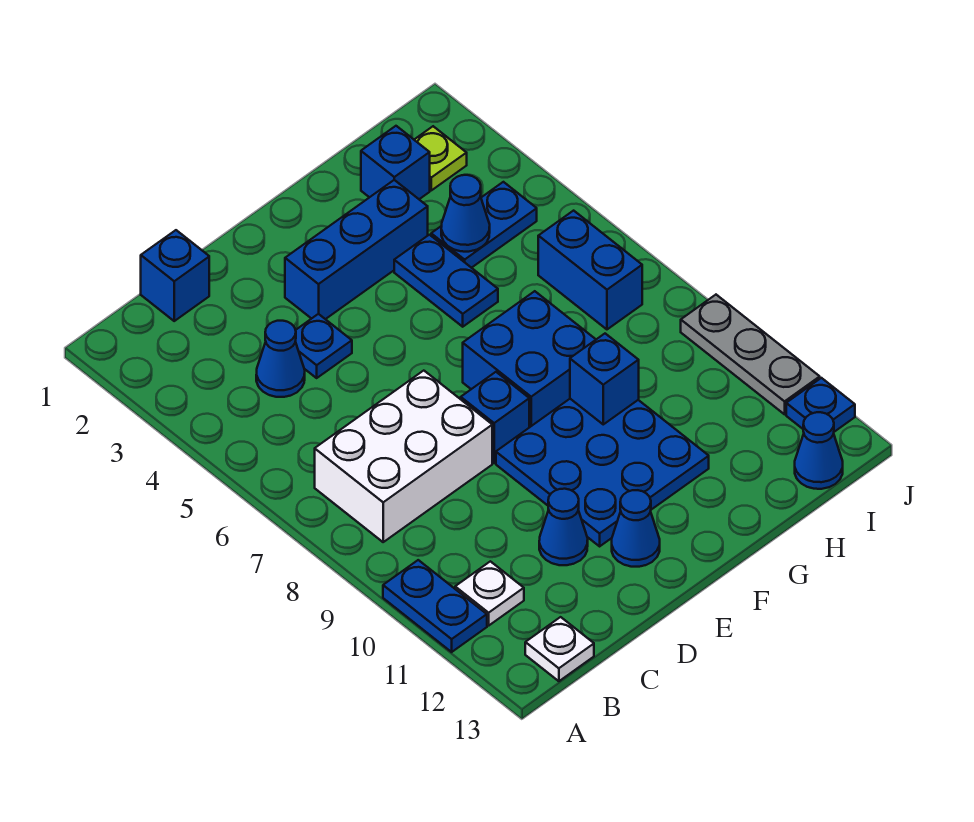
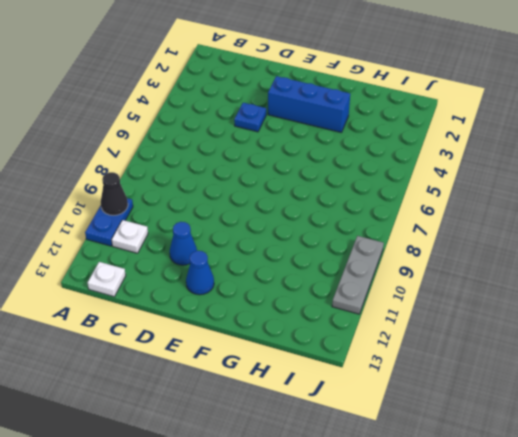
black cone A10 level 2 -> none
none -> white brick B7:D8 level 1
none -> blue brick C1 level 1
none -> blue cone C4 level 1

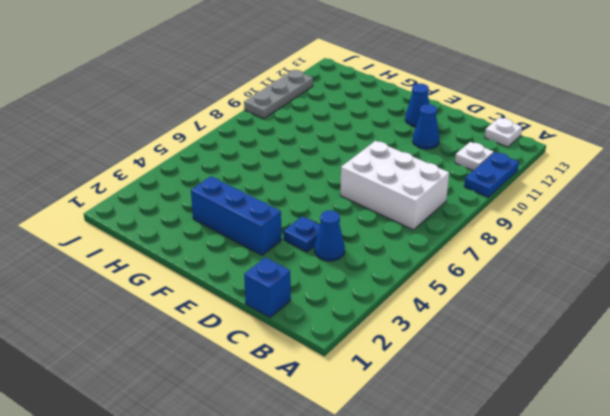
none -> blue brick E8 level 1
none -> blue plate E9:G11 level 1
none -> blue brick F7:G8 level 1

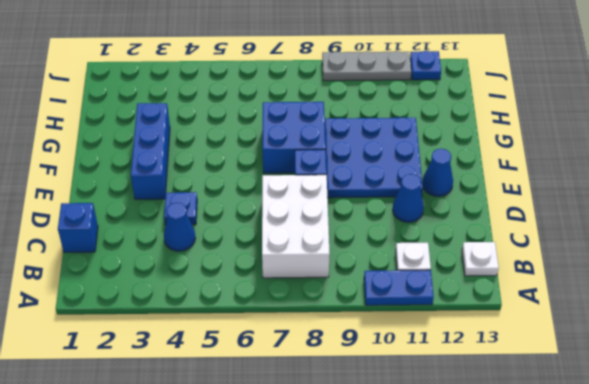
none -> blue plate G4:G5 level 1
none -> blue brick H2 level 1
none -> blue plate H4:I4 level 1

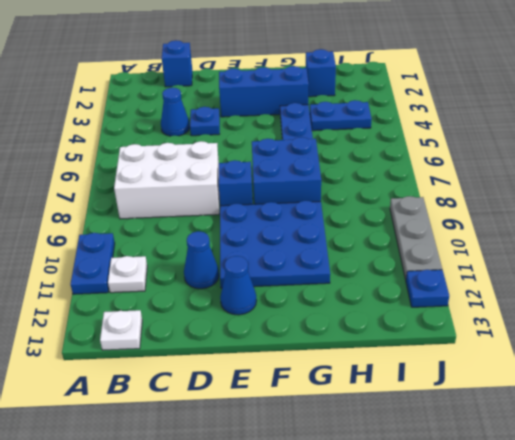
none -> lime plate I2 level 1
none -> blue brick I6:I7 level 1
none -> blue cone I13 level 1

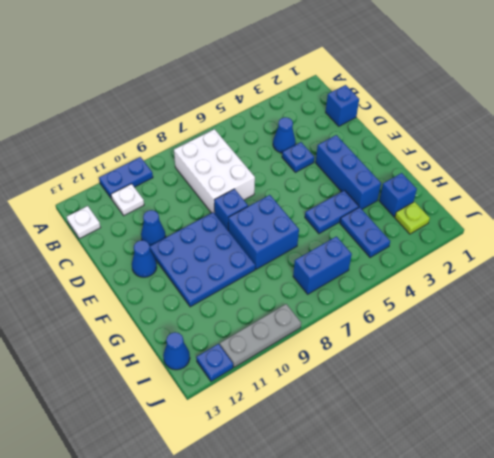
none -> blue brick G9 level 2
none -> blue cone H4 level 2

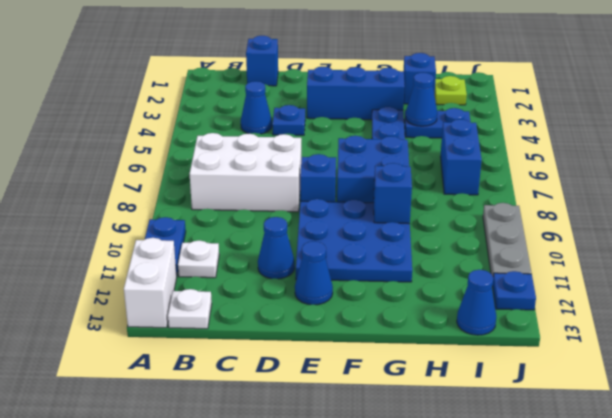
white brick A12:A13 level 1 -> none

